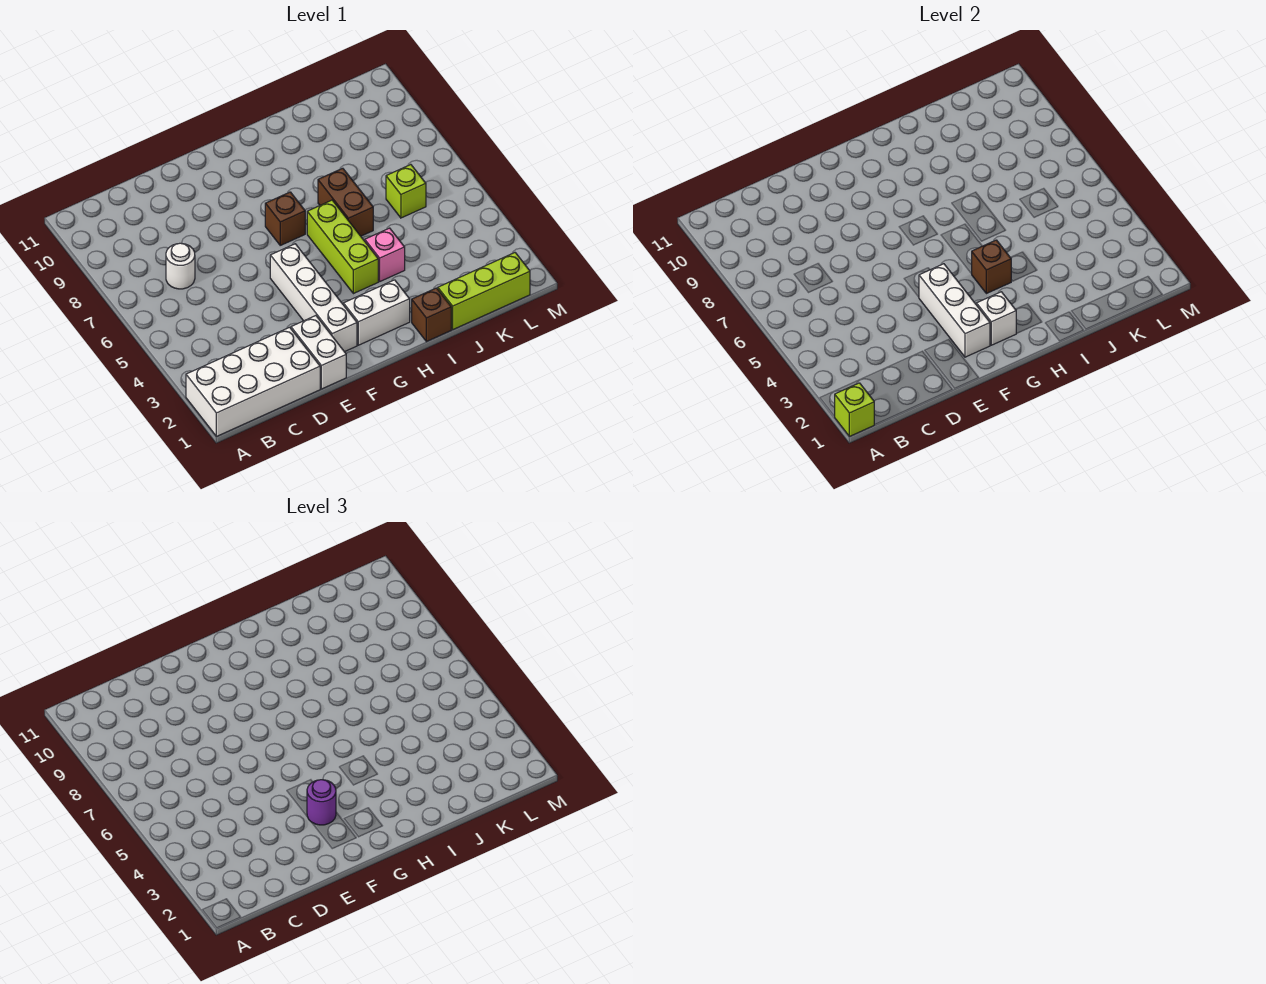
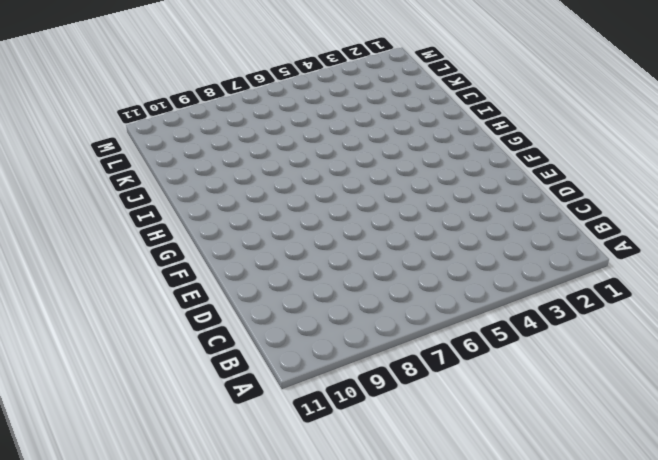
none -> white brick A1:D2 level 1
none -> white round brick C7 level 1
none -> white brick E1:E2 level 1

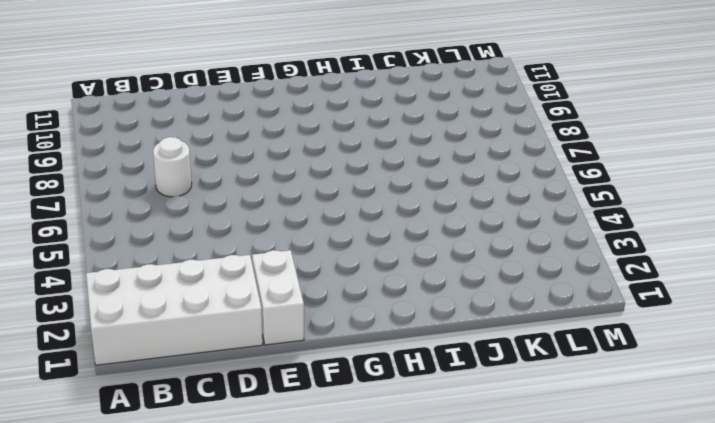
none -> white brick F2:F5 level 1
none -> white brick G2:H2 level 1
none -> brown brick G7 level 1

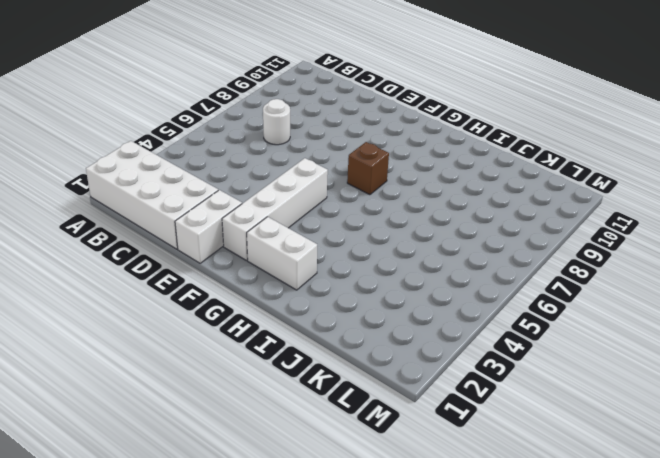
none -> lime brick H4:H6 level 1
none -> brown brick I1 level 1
none -> pink brick I4 level 1

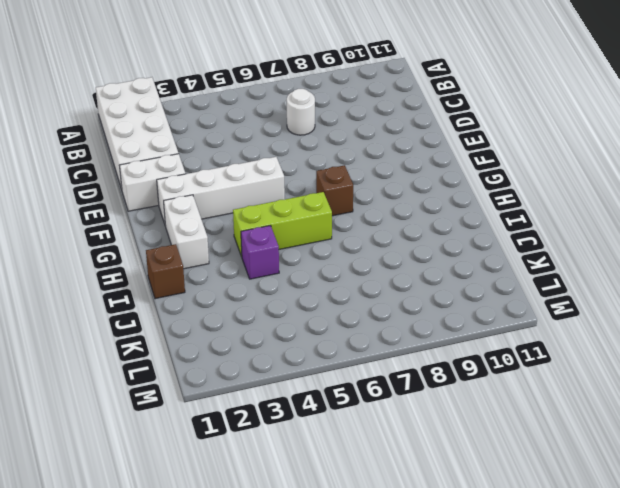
purple brick I4 level 1 -> pink brick I4 level 1
none -> brown brick I6:I7 level 1
none -> lime brick J1:L1 level 1
none -> lime brick K6 level 1

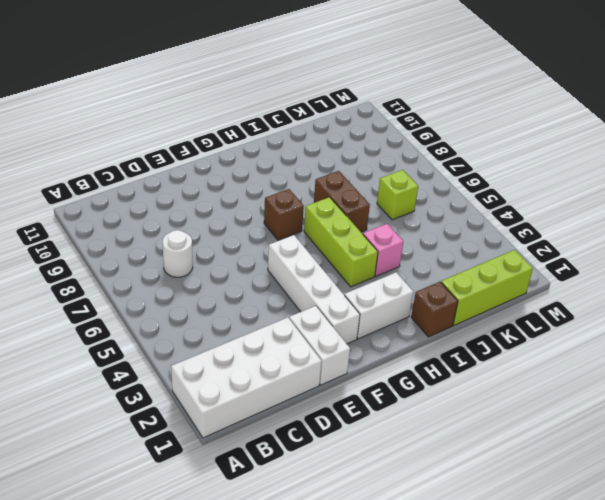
none -> lime brick A1 level 2
none -> white brick F2:F4 level 2
none -> white brick G2 level 2

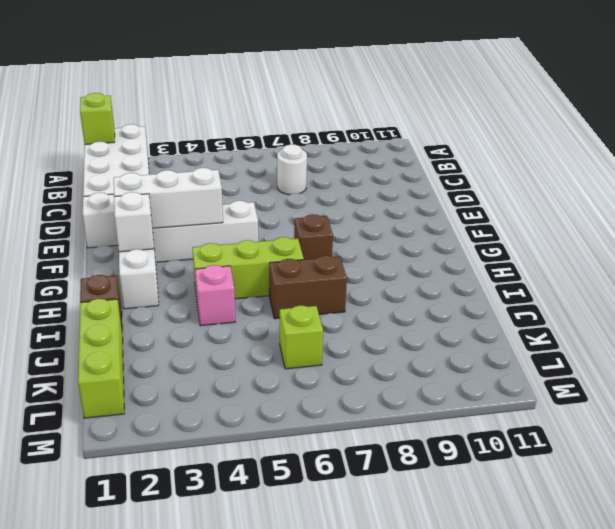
none -> brown brick H4 level 2
none -> purple round brick F3 level 3

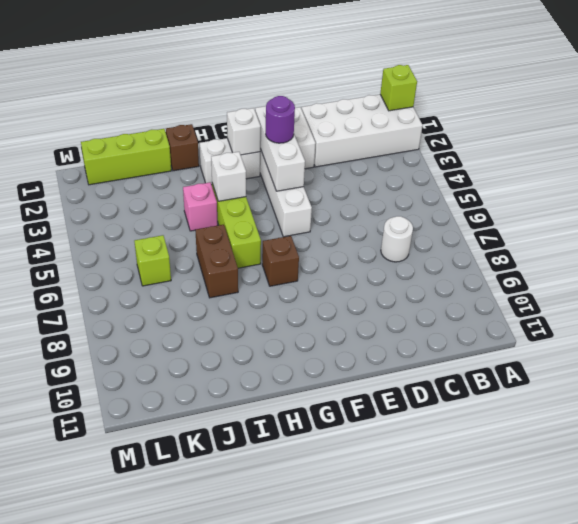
white brick H4 level 2 -> brown brick H4 level 2

